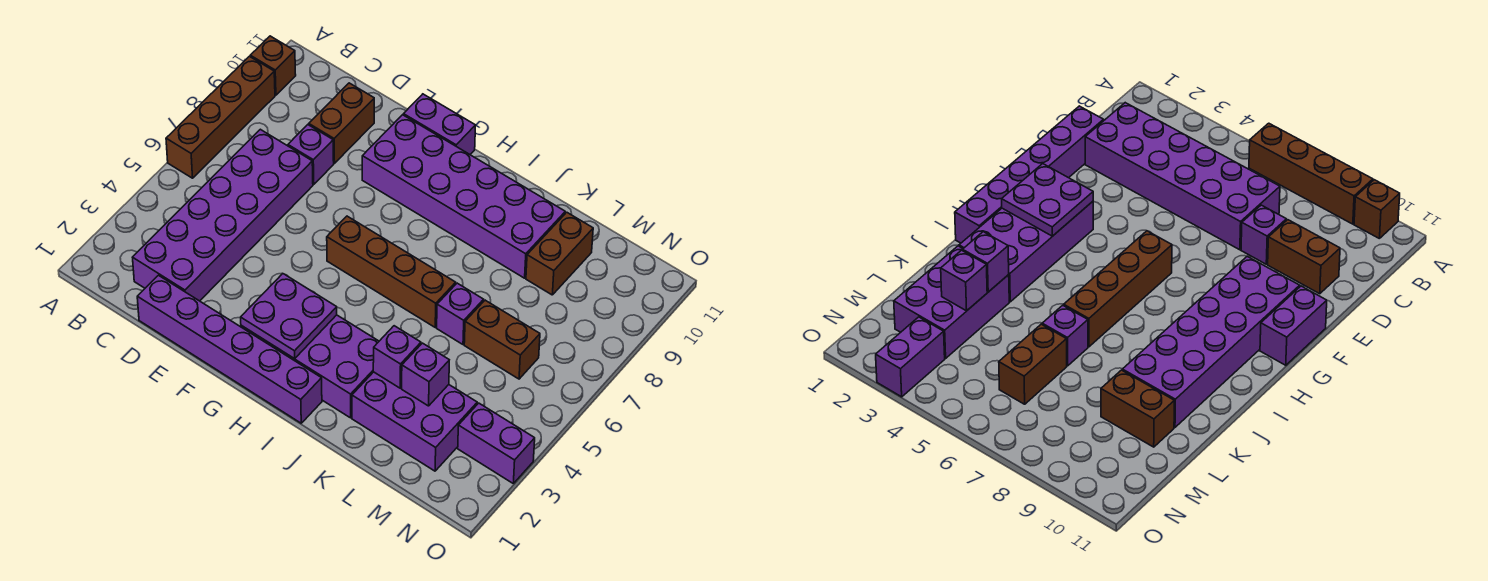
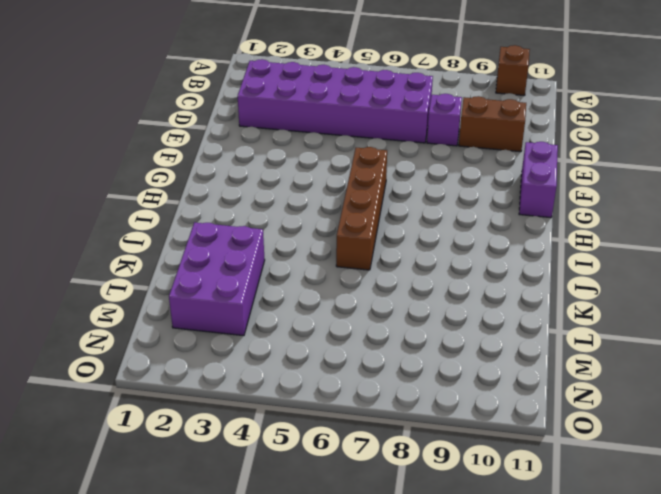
none -> brown brick A6:A9 level 1
none -> purple brick D1:I1 level 1
none -> purple brick F9:K10 level 1

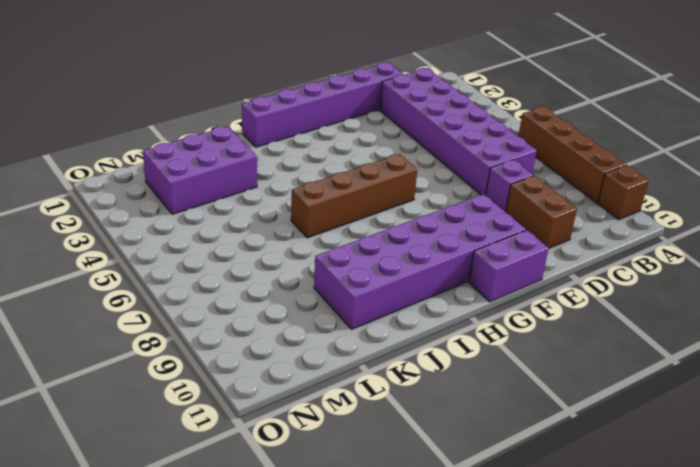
none -> purple brick G2:J3 level 1
none -> purple brick K6 level 1
none -> brown brick L6:M6 level 1

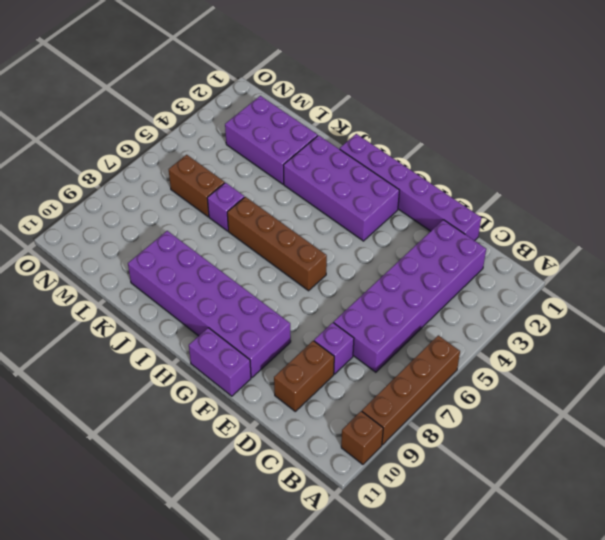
none -> brown brick L9:L10 level 1
none -> purple brick N3:O3 level 1
none -> purple plate G2:H3 level 2

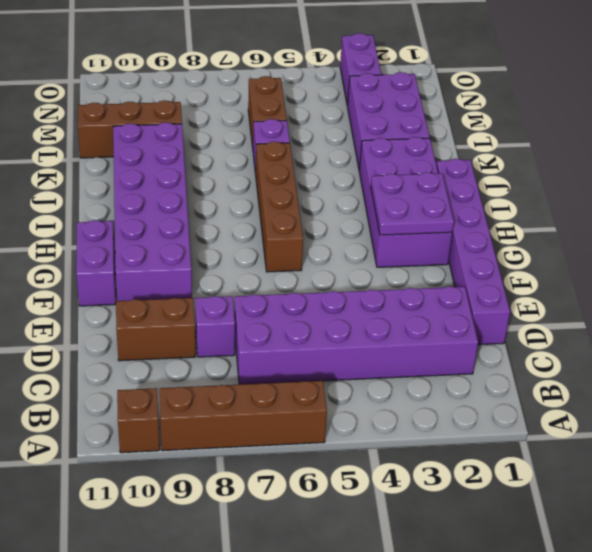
brown brick L9:L11 level 1 -> brown brick L9:L10 level 1
none -> purple brick K3 level 2
none -> purple brick L3 level 2

